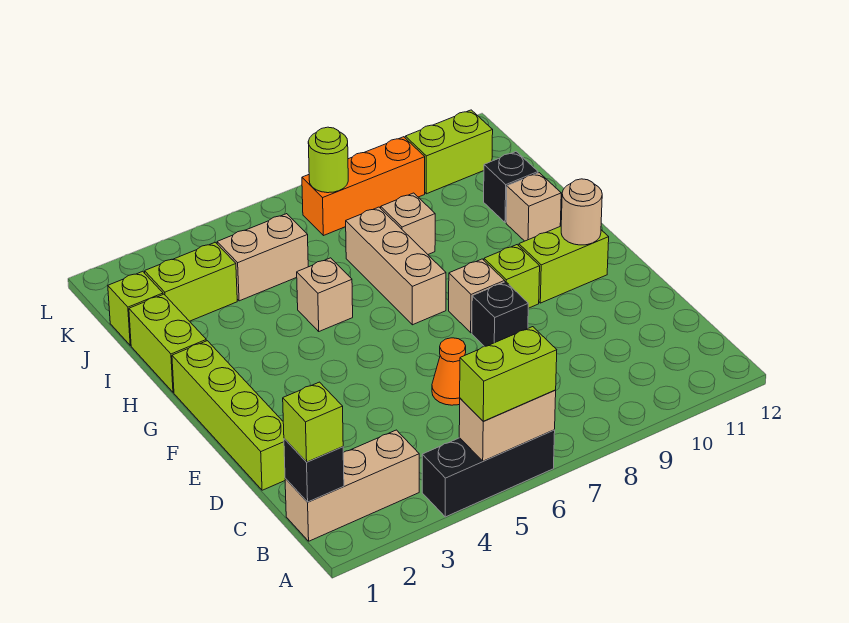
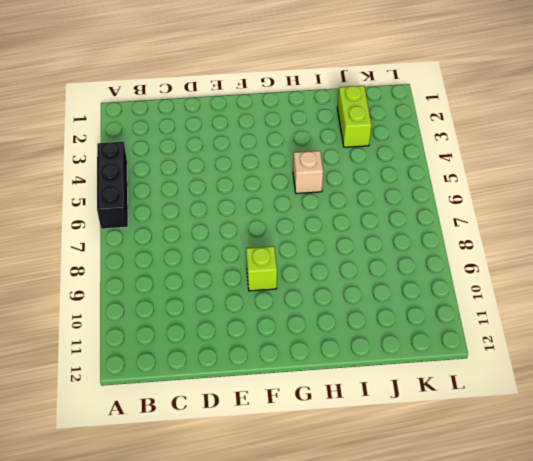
none -> tan brick B1:B3 level 1
none -> lime brick D1:G1 level 1
none -> orange cone D6 level 1

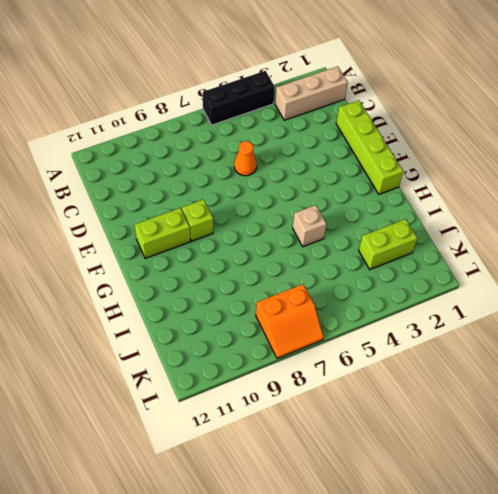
orange slope K7:L8 level 1 top K -> orange brick K7:K9 level 1
none -> black brick E8 level 1
none -> tan brick F8 level 1
none -> tan brick G7:I7 level 1

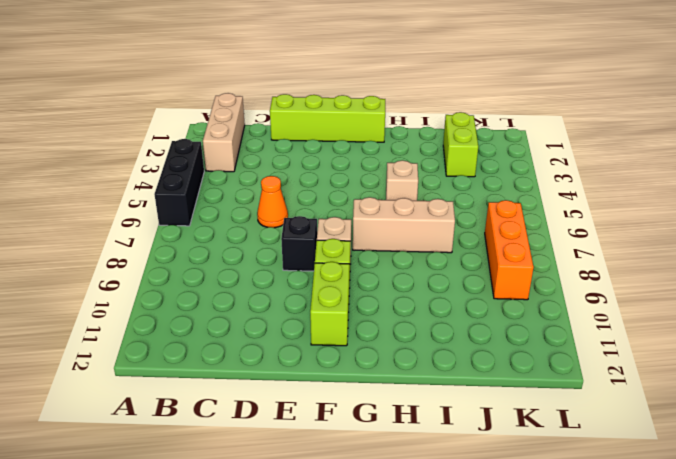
none -> lime brick H1:I1 level 1
none -> tan brick H11 level 1
none -> tan brick I8 level 1

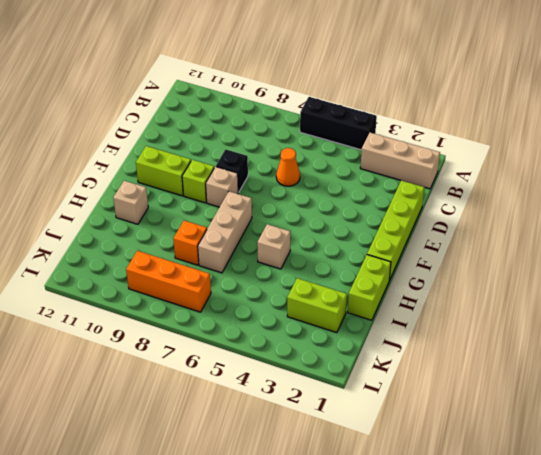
orange brick I8 level 1 -> tan brick I8 level 1
none -> black brick I11 level 1
none -> lime brick J1 level 1
none -> tan brick J4:J5 level 1

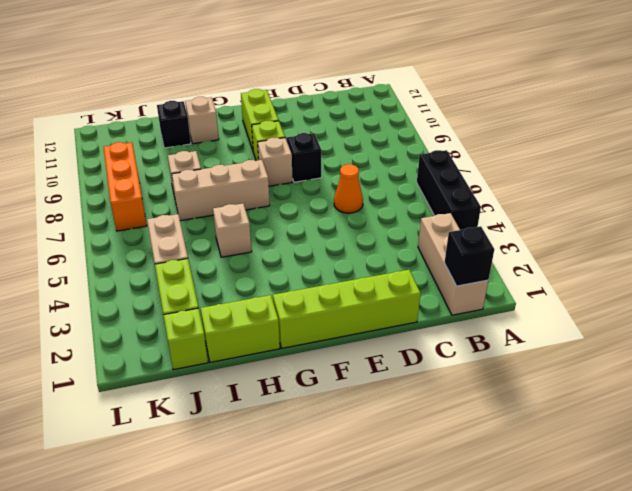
none -> lime brick K10:K11 level 1
none -> tan brick A5:A6 level 2
none -> tan round brick F11 level 2

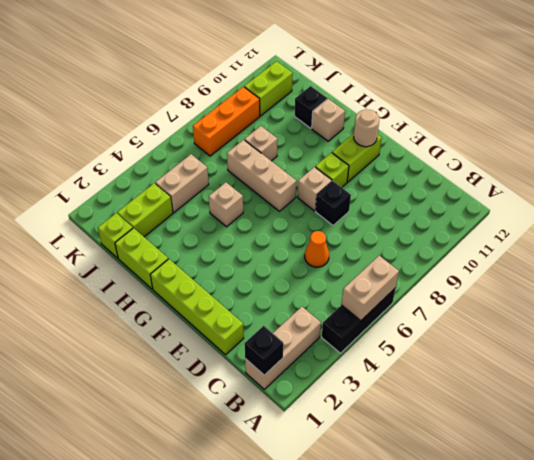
none -> lime round brick K7 level 2
none -> lime brick A5:A6 level 3
none -> lime brick B1 level 3

